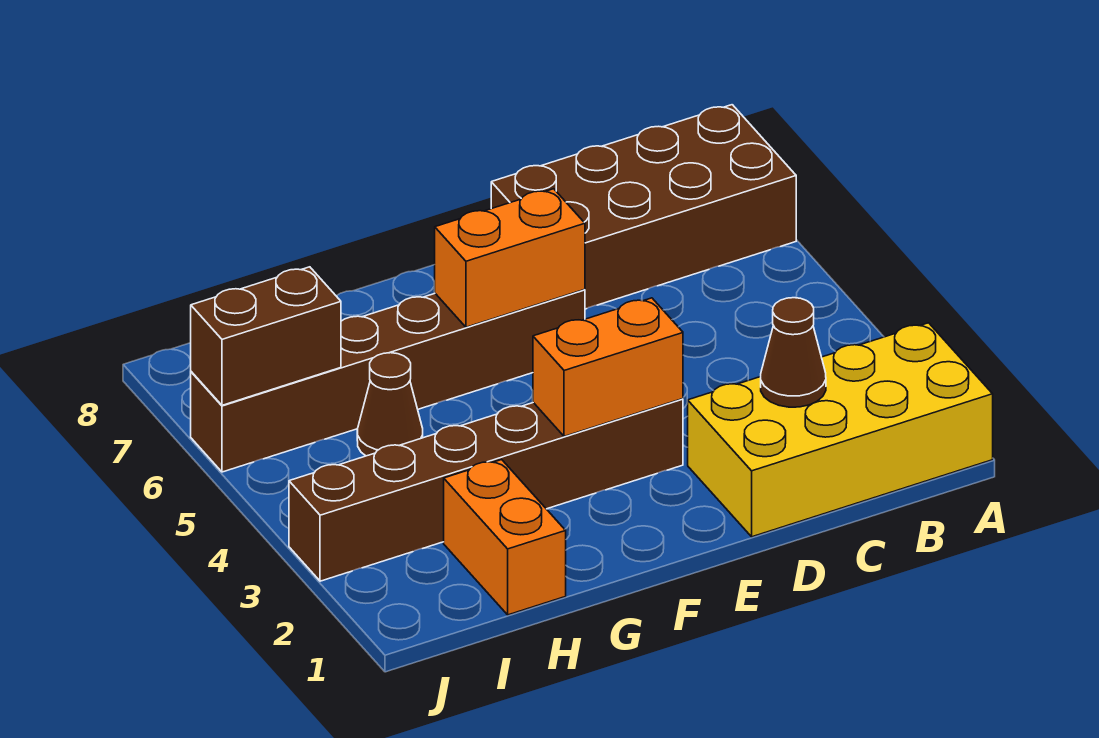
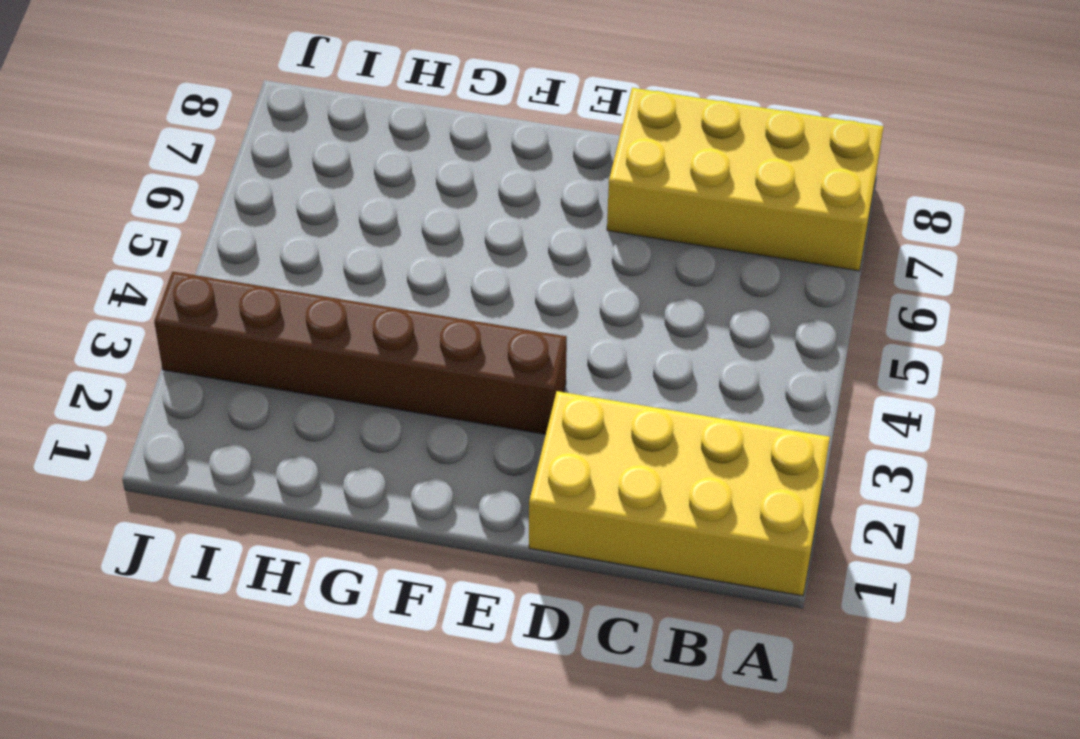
yellow brick A7:D8 level 1 -> brown brick A7:D8 level 1
none -> brown brick E6:J6 level 1
none -> orange brick H1:H2 level 1

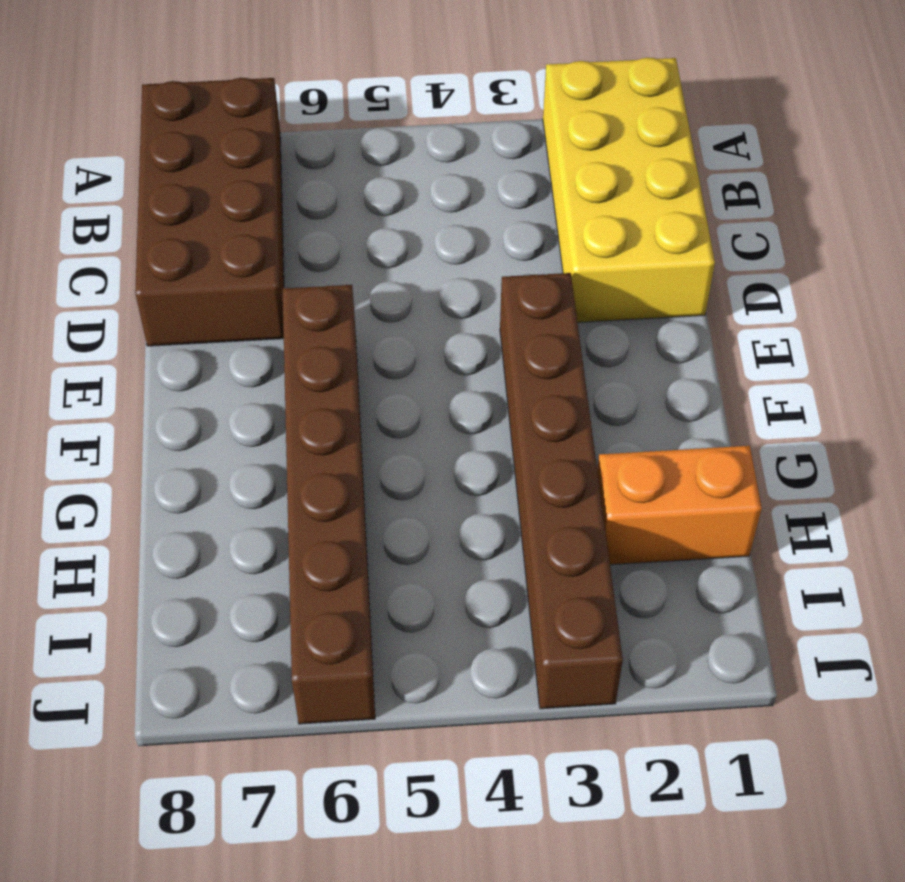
none -> brown cone H5 level 1
none -> brown cone C2 level 2

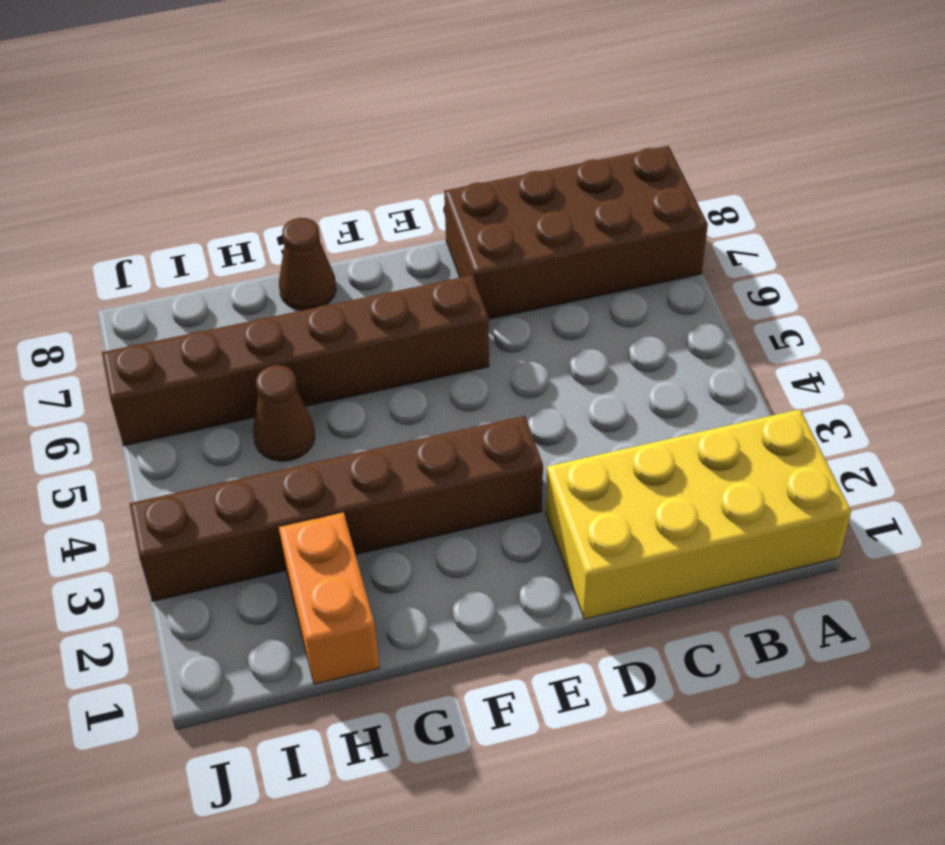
brown cone G8 level 1 -> brown cone C2 level 2
none -> orange brick E3:F3 level 2
none -> orange brick E6:F6 level 2

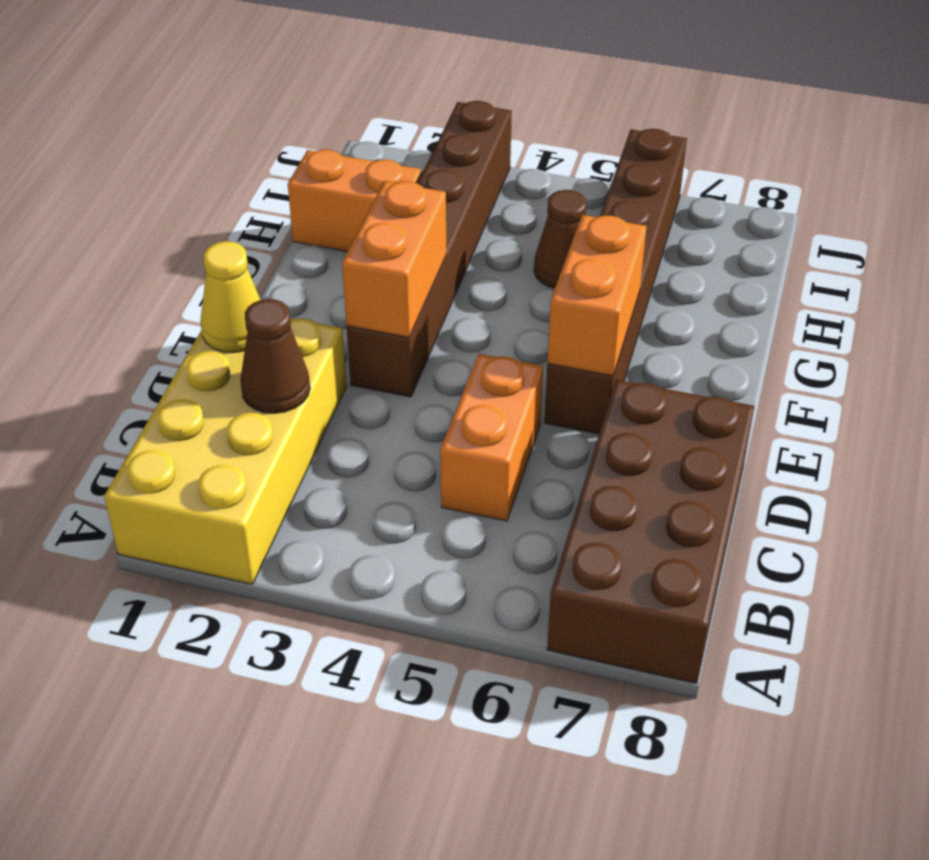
orange brick C5:D5 level 1 -> none
yellow cone D1 level 2 -> none
none -> brown brick I6:J6 level 2

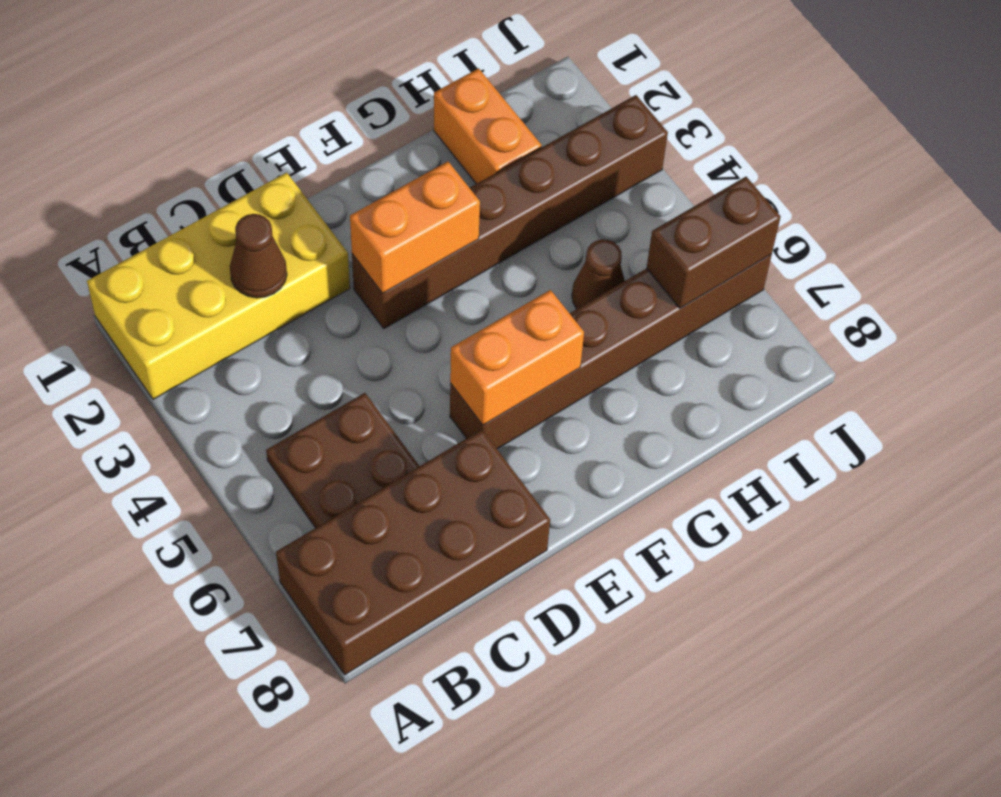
brown plate B5:C6 level 1 -> none

